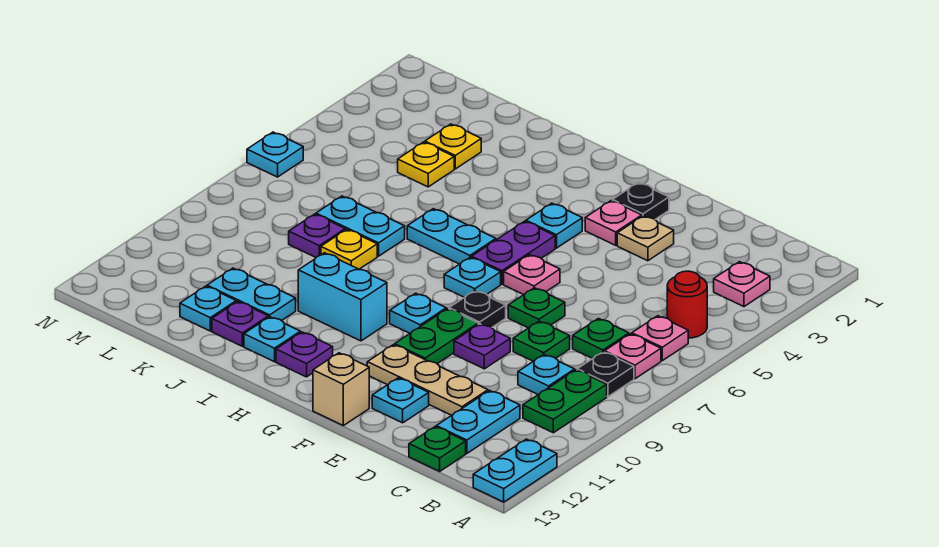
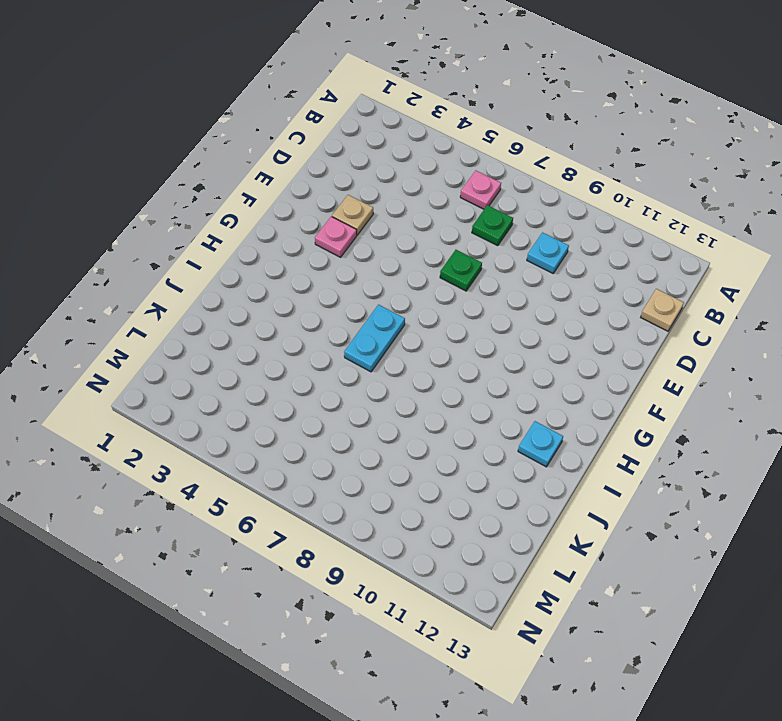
tan plate C13 level 1 -> green plate C13 level 1
none -> cyan plate A12:A13 level 1
none -> pink plate B3 level 1
none -> red round brick B5 level 1
none -> pink plate B7 level 1

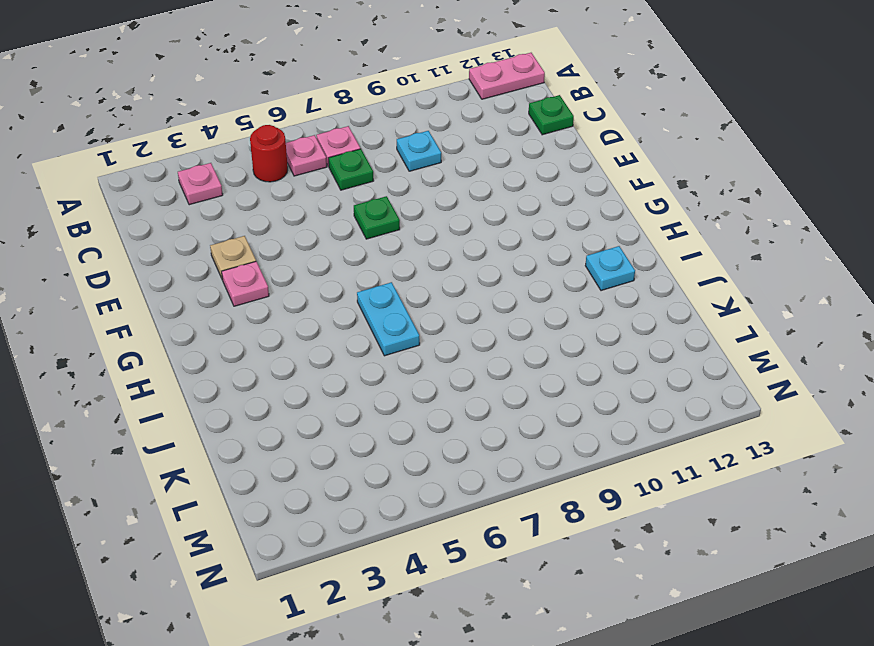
pink plate A12:A13 level 1 -> cyan plate A12:A13 level 1
none -> black plate B8 level 1
none -> green plate B9:B10 level 1
none -> cyan plate C11:C12 level 1
none -> green plate D8 level 1

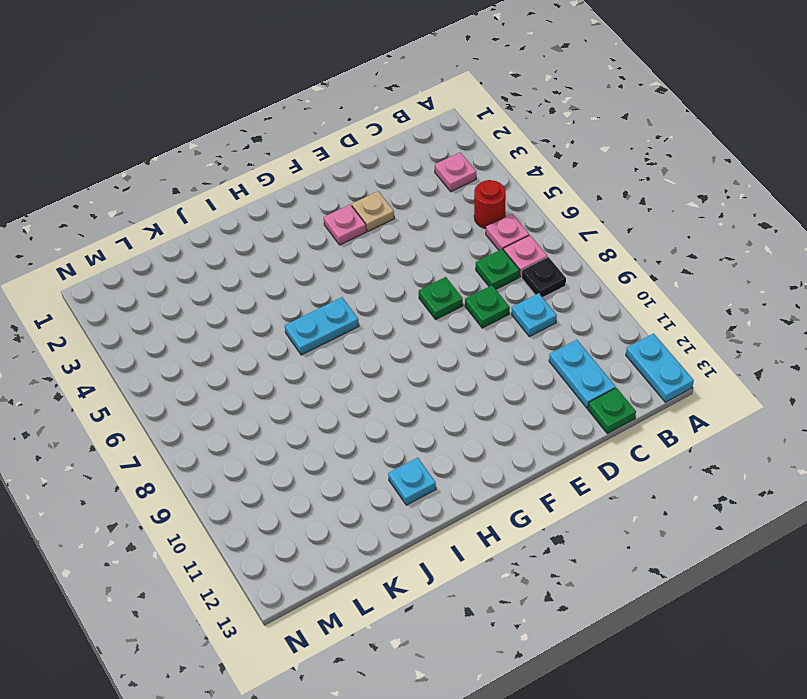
none -> green plate B9:B10 level 1
none -> tan plate D11:F11 level 1
none -> purple plate E9 level 1
none -> cyan plate E12 level 1

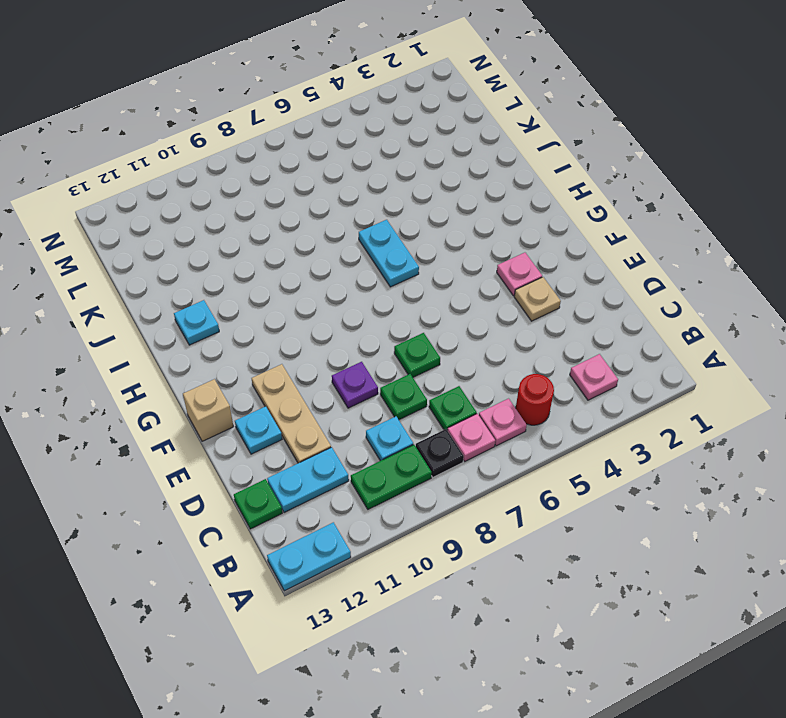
none -> black plate F2 level 1
none -> pink plate F6 level 1
none -> black plate F8 level 1
none -> green plate F9:F10 level 1

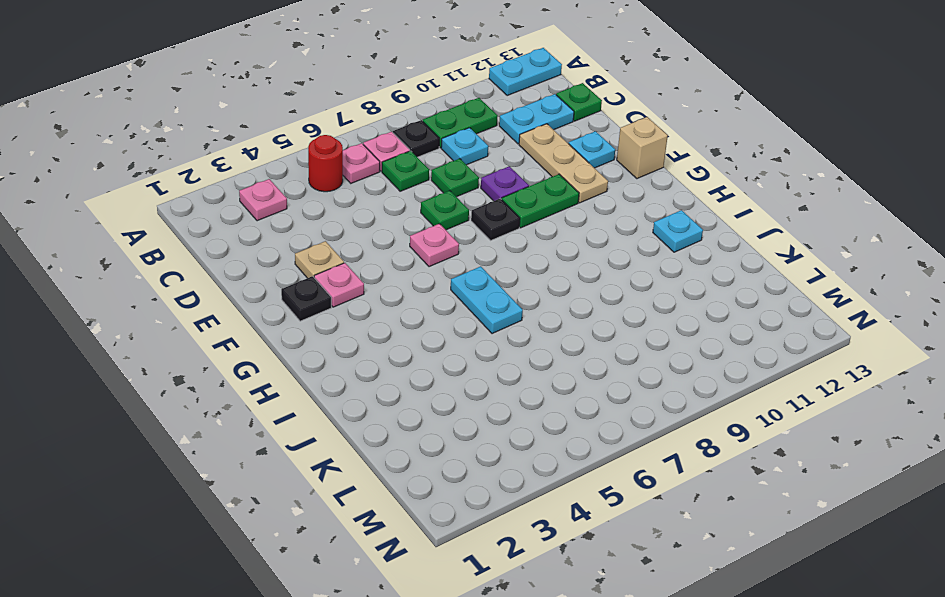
none -> cyan plate G4 level 1
none -> purple plate G5:G6 level 1
none -> cyan plate G7 level 1
none -> cyan plate G9 level 1

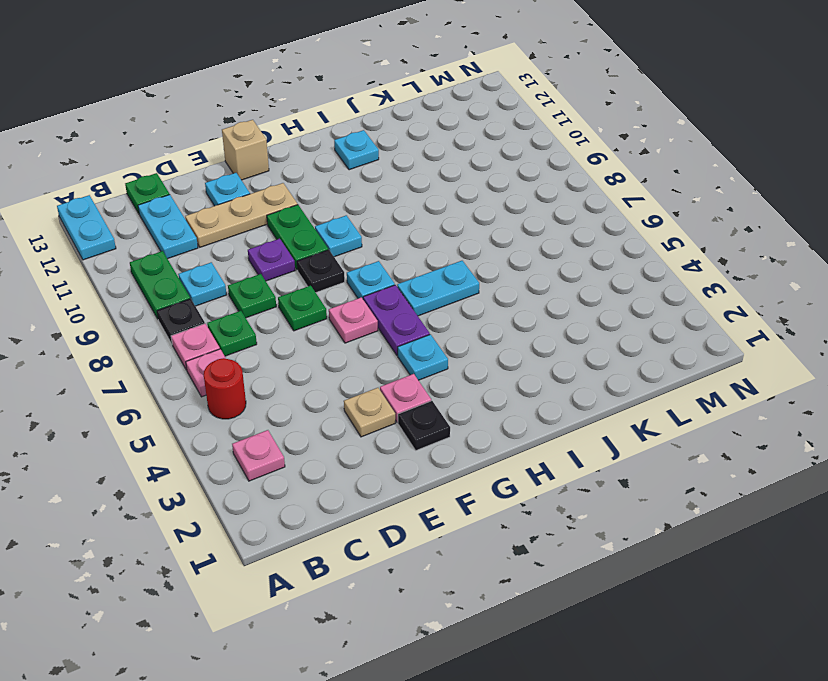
none -> cyan brick H10:I10 level 1
none -> purple plate H12 level 1
none -> cyan plate J7:K7 level 1
none -> yellow plate J8 level 1

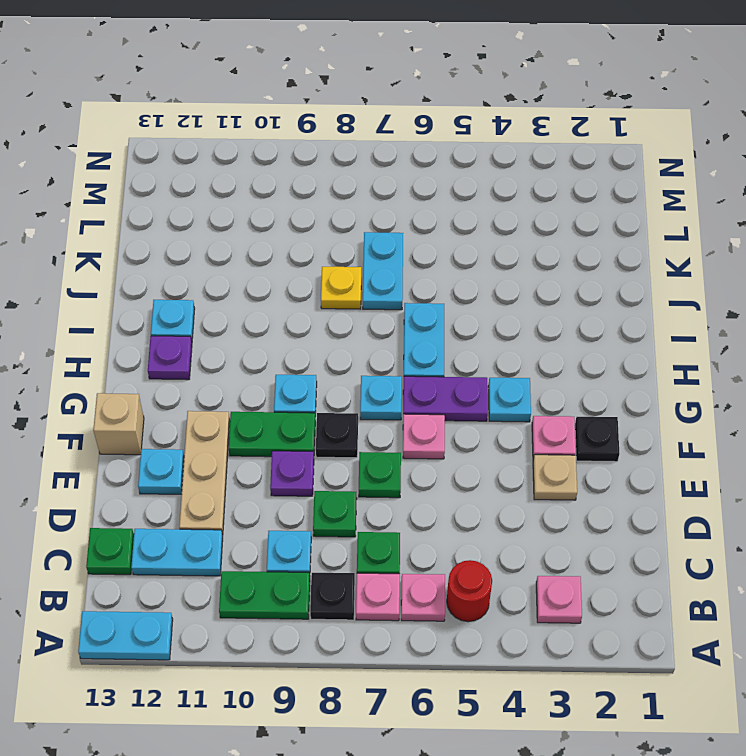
none -> cyan brick H10:I10 level 1
none -> cyan plate J11:K11 level 1
none -> purple plate J12 level 1
none -> yellow plate K3 level 1

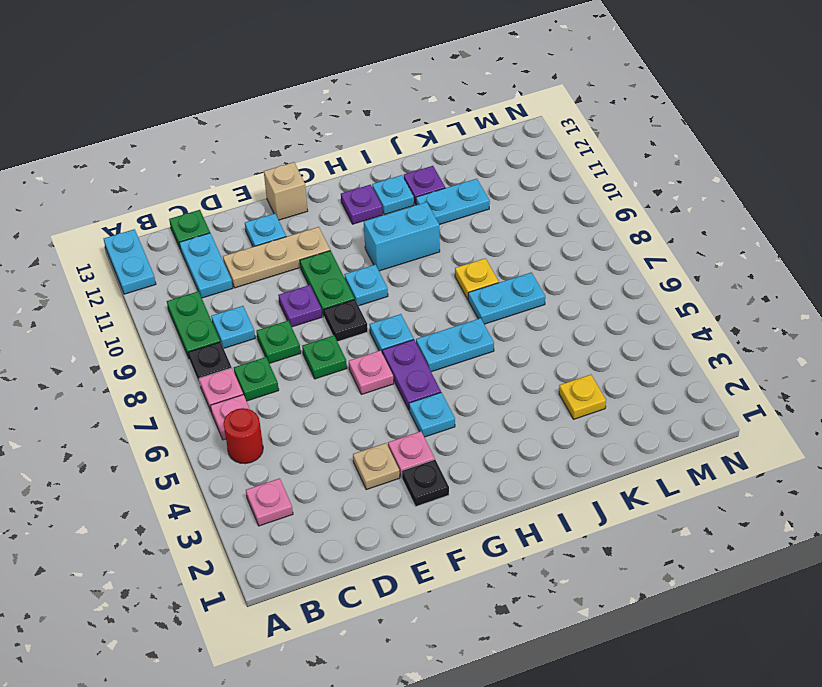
none -> yellow plate K4 level 1
none -> purple plate K8 level 1
none -> cyan plate K12 level 1
none -> cyan plate N6 level 1

